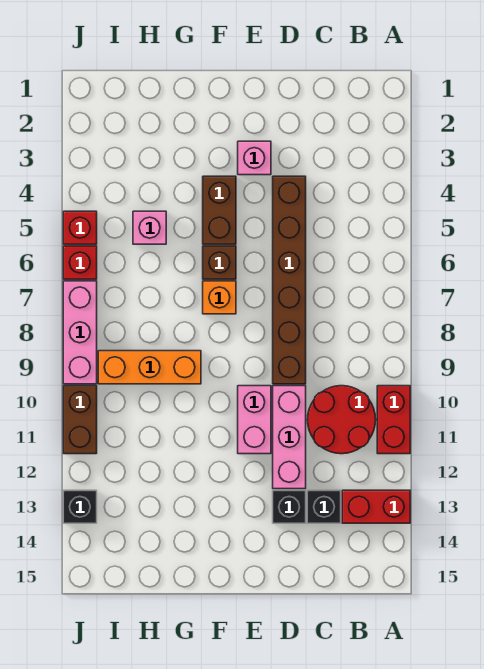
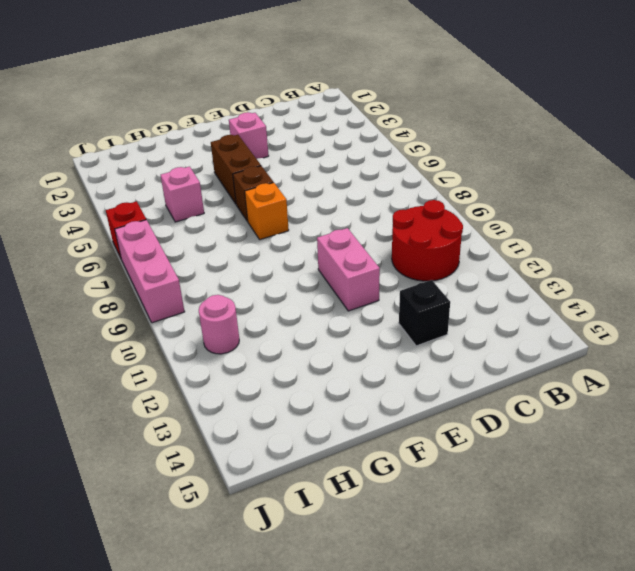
pink round brick I11 level 1 -> none
none -> red brick A10:A11 level 1
none -> red brick A13:B13 level 1
none -> black brick C13 level 1

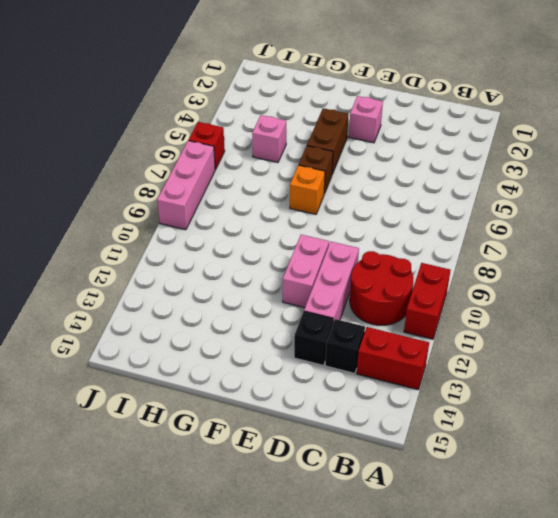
none -> brown brick D4:D9 level 1
none -> orange brick G9:I9 level 1
none -> red brick J5 level 1

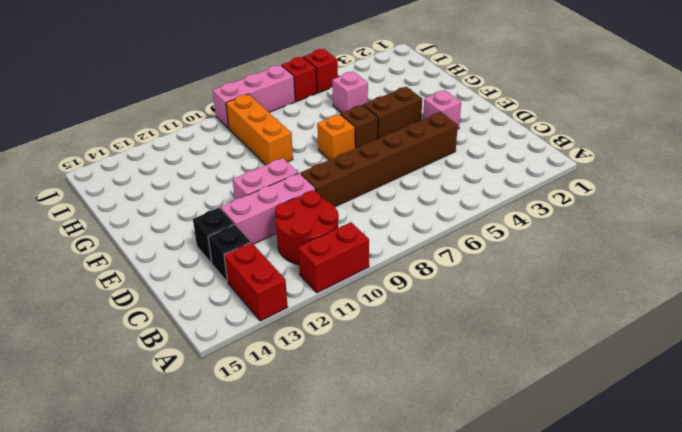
none -> brown brick J10:J11 level 1
none -> black brick J13 level 1

